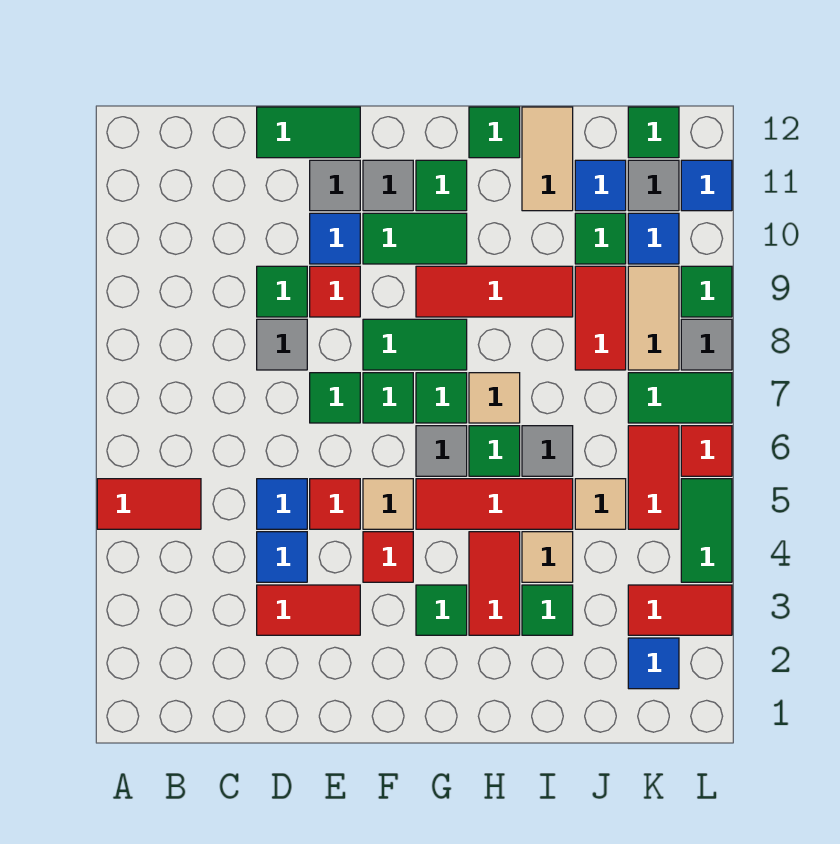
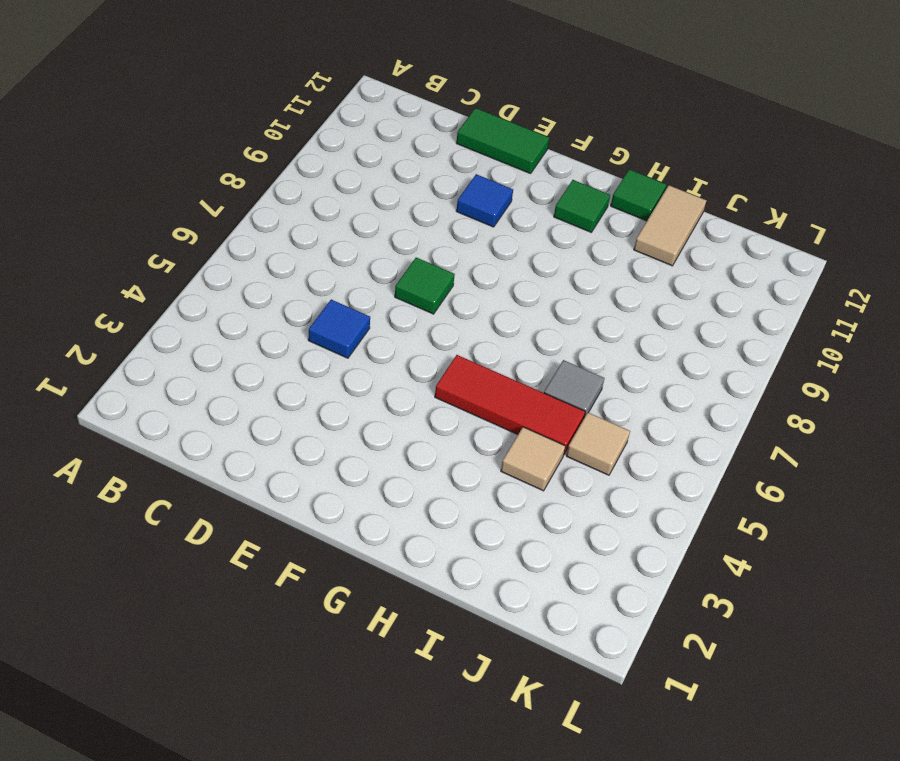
none -> red tile A5:B5 level 1
none -> red tile D3:E3 level 1
none -> blue tile D4 level 1
none -> grey tile D8 level 1

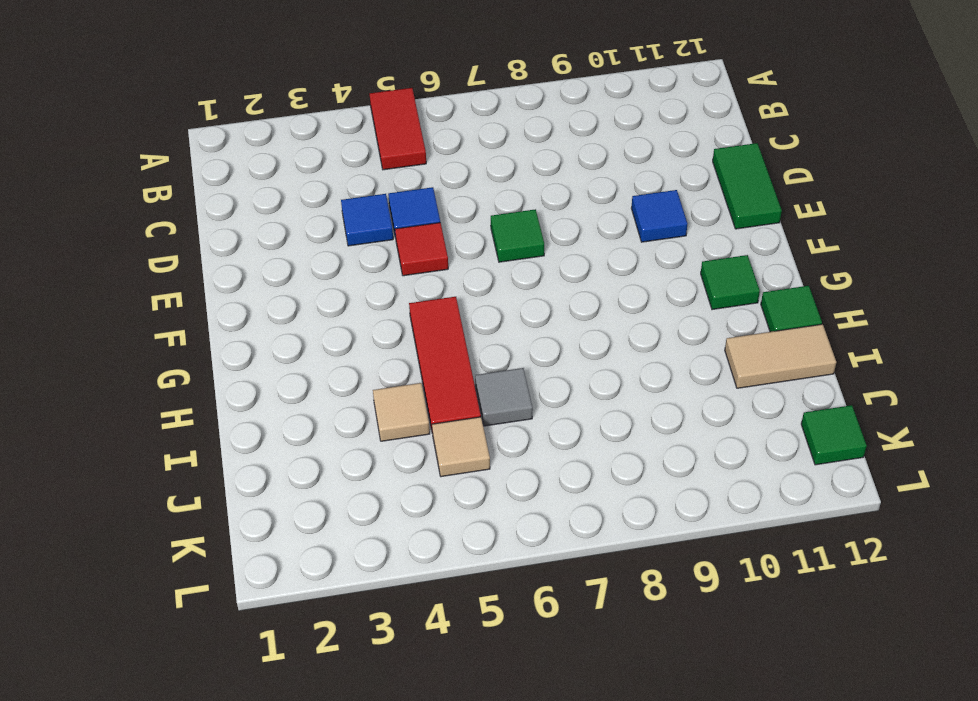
none -> red tile D3:E3 level 1
none -> grey tile D8 level 1
none -> green tile D9 level 1
none -> red tile E9 level 1

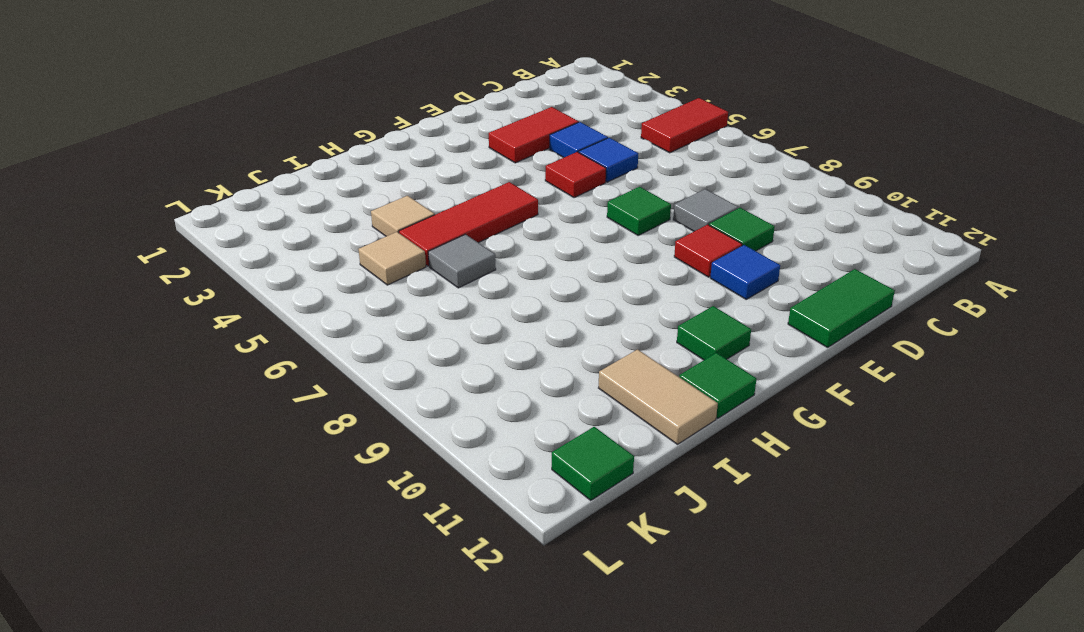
none -> grey tile E11 level 1
none -> red tile F4 level 1
none -> tan tile F5 level 1
none -> green tile F7 level 1

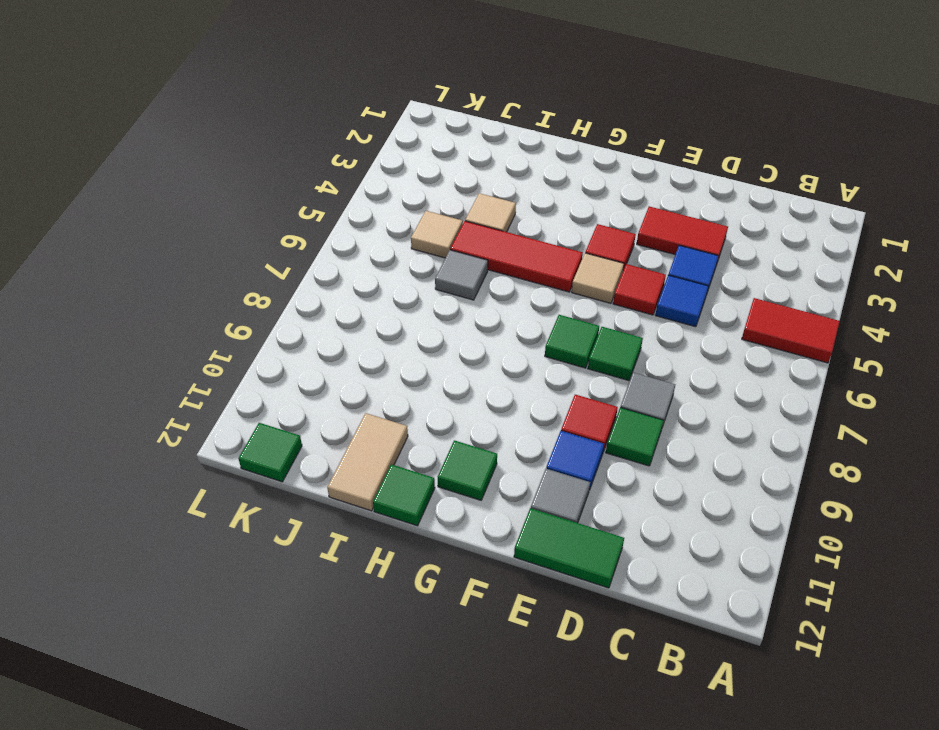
none -> green tile F8:G8 level 1
none -> green tile F10:G10 level 1
none -> grey tile F11 level 1
none -> green tile G3 level 1

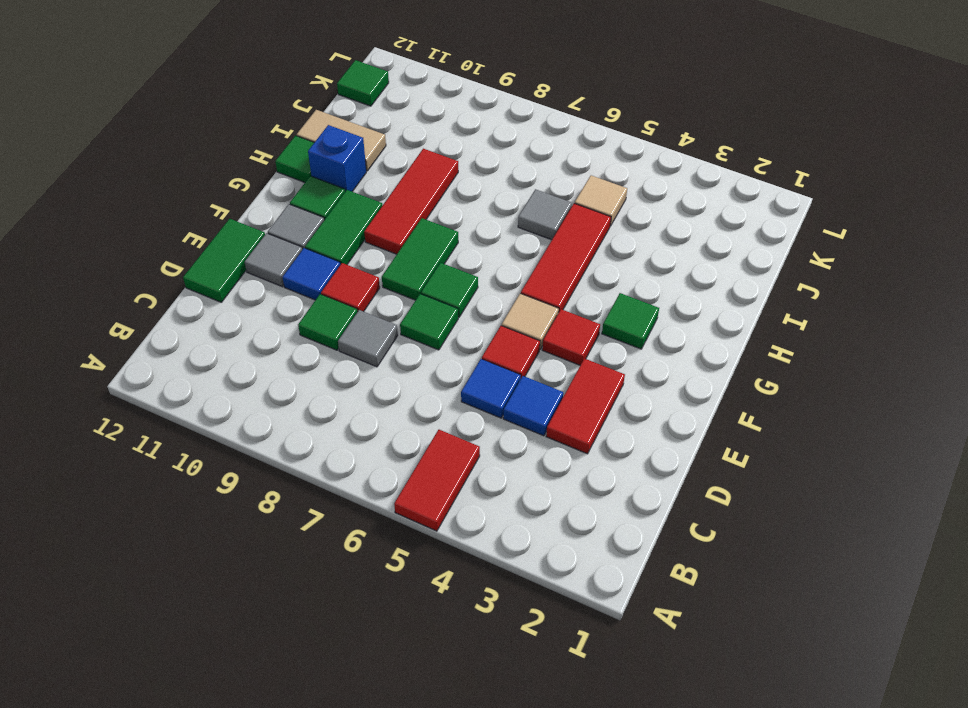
blue brick H11 level 1 -> none
none -> grey tile G6 level 1
none -> green tile G7 level 1
none -> red tile H3:H4 level 1
none -> green tile H6 level 1

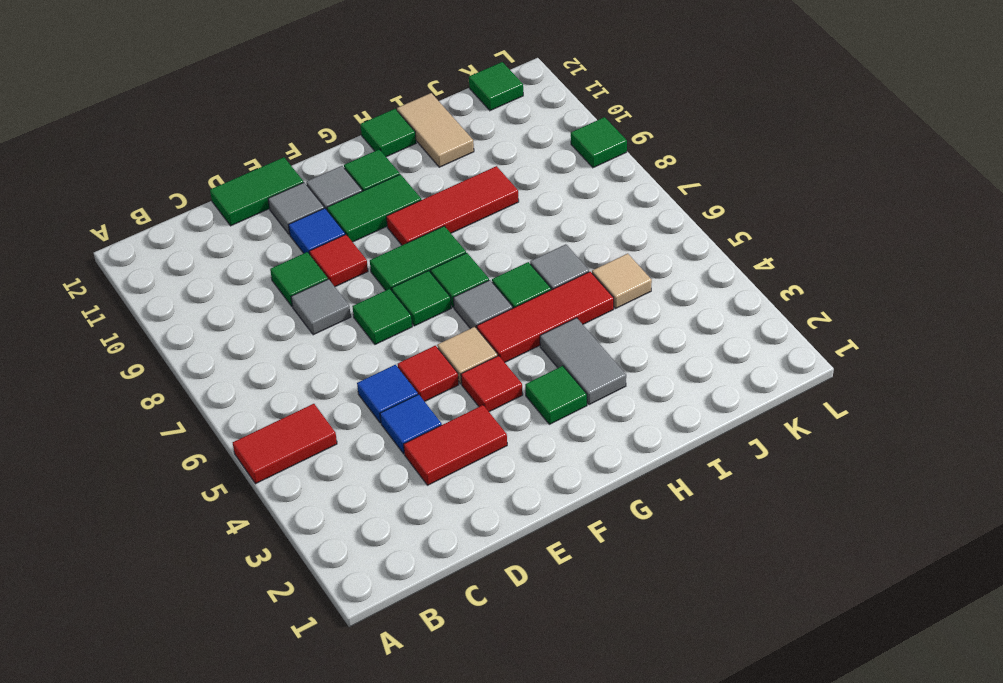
grey tile H3:H4 level 1 -> red tile H3:H4 level 1
none -> tan tile H7 level 1
none -> green tile I3 level 1
none -> tan tile I4 level 1
none -> red tile J8:J9 level 1

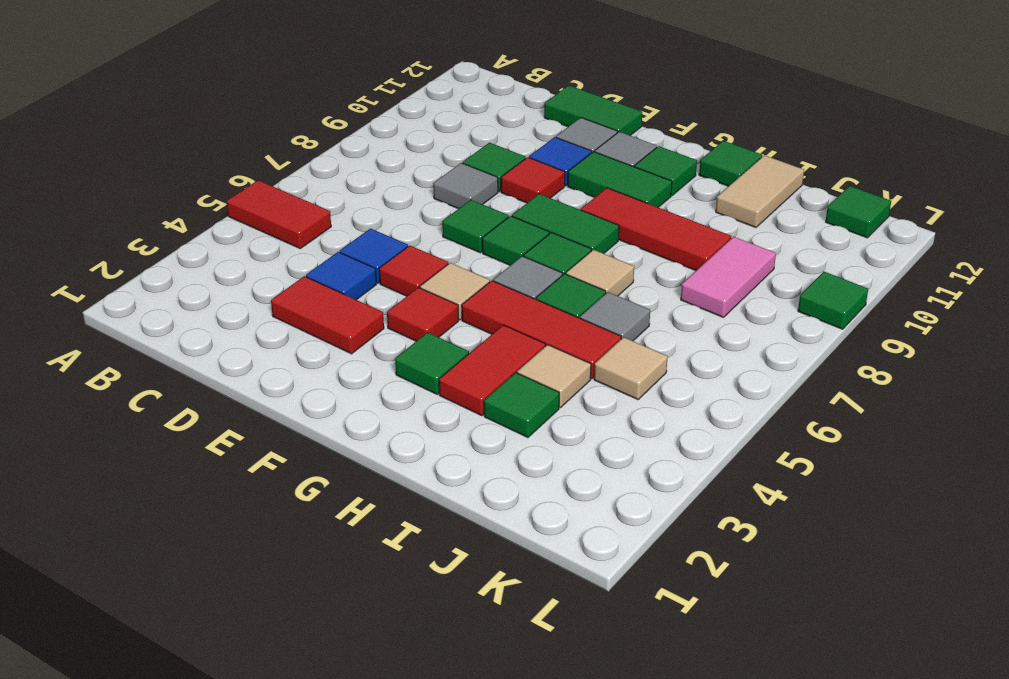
pink tile J8:J9 level 1 -> red tile J8:J9 level 1
none -> green tile J10 level 1
none -> blue tile J11 level 1
none -> blue tile K2 level 1
none -> red tile K3:L3 level 1

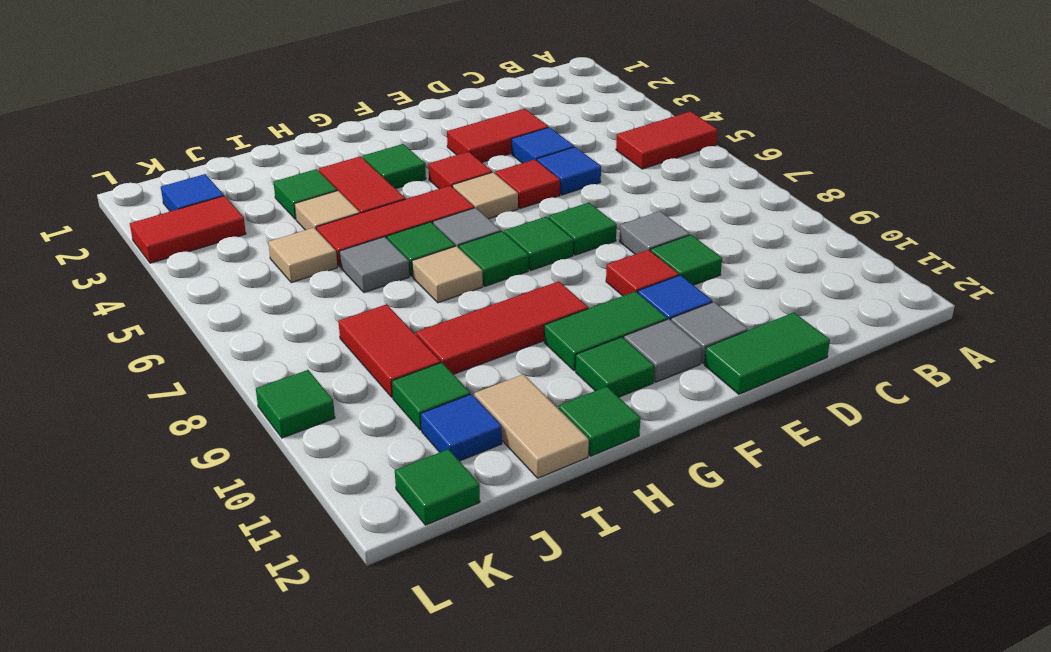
none -> green tile F8:G8 level 1
none -> red tile K5:K6 level 1
none -> green tile K7:L7 level 1
none -> tan tile K8:K9 level 1

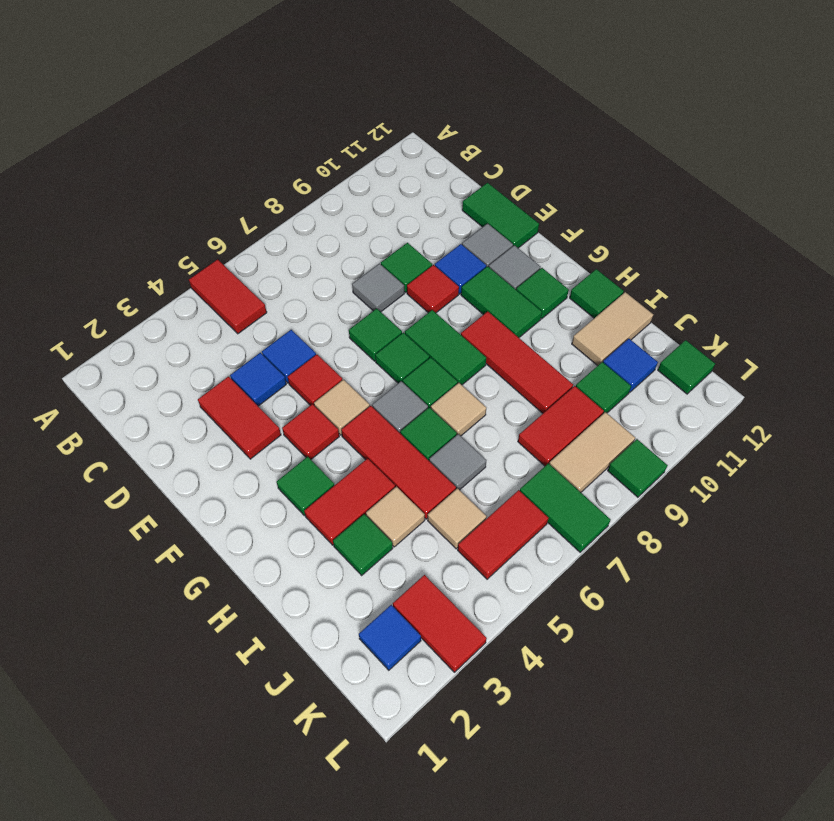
none -> blue tile K10 level 1
none -> grey tile K11 level 1
none -> green tile L4:L5 level 1
none -> red tile L6 level 1

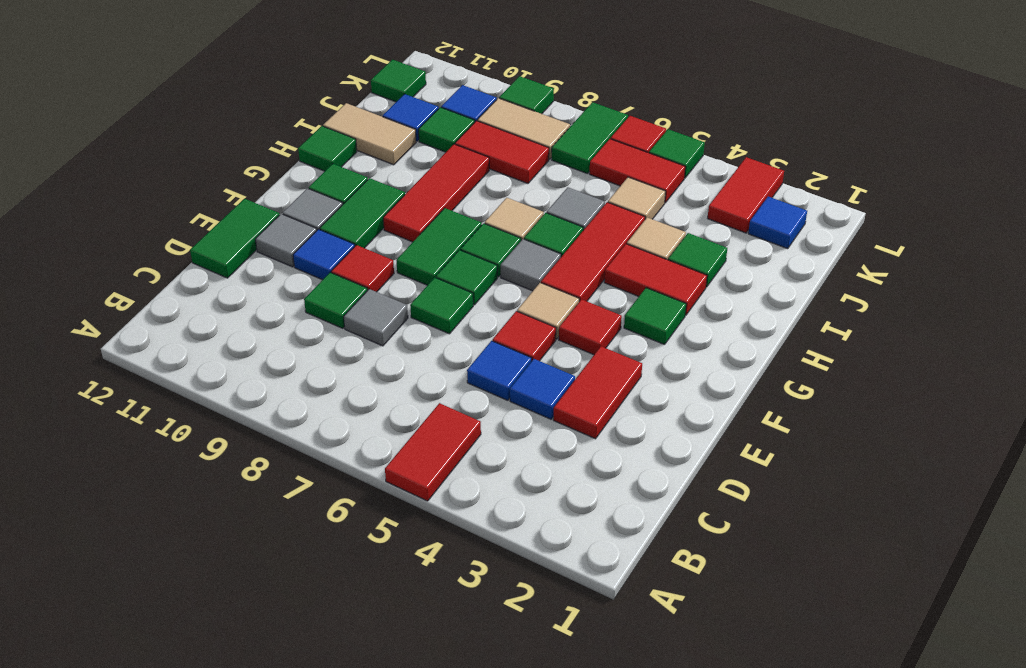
green tile L5 level 1 -> green tile L4:L5 level 1
none -> grey tile K11 level 1
none -> grey tile L8 level 1
none -> blue tile L11 level 1

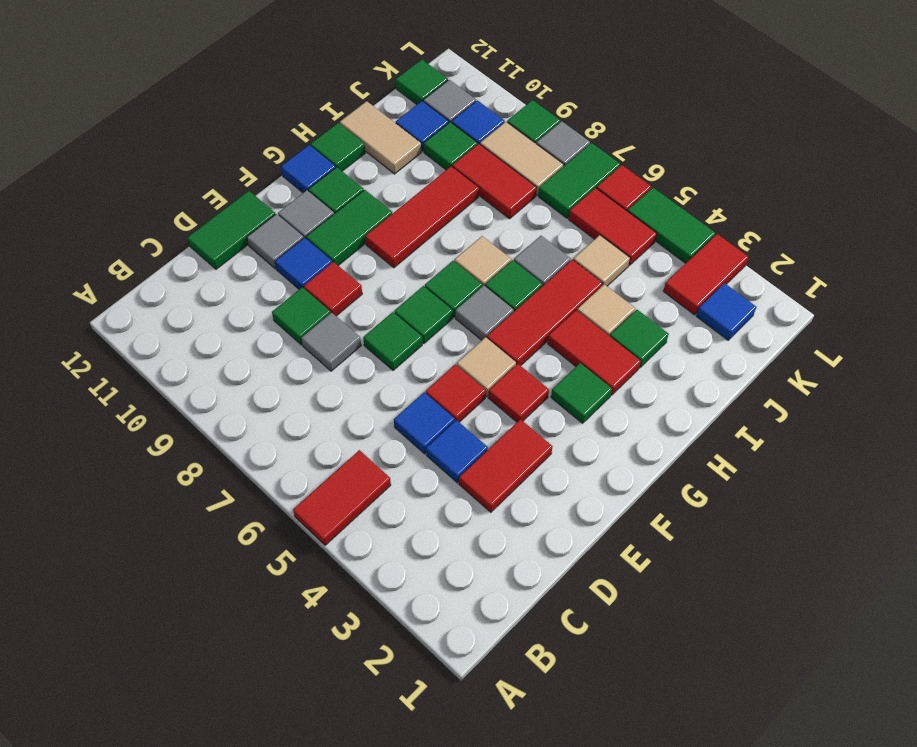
blue tile G12 level 1 -> blue tile L11 level 1
none -> green tile F8:G8 level 1

